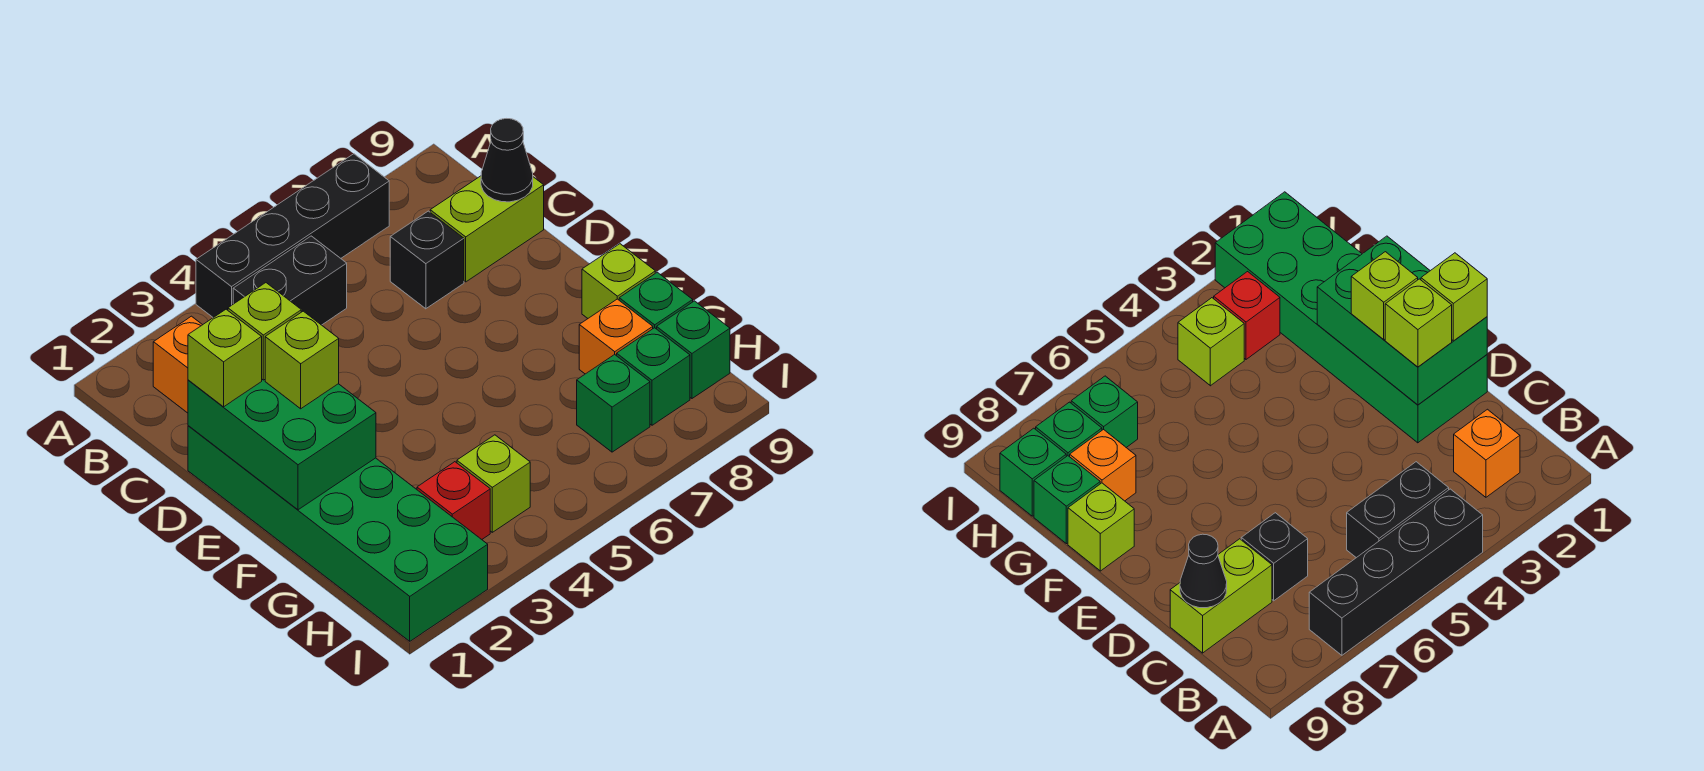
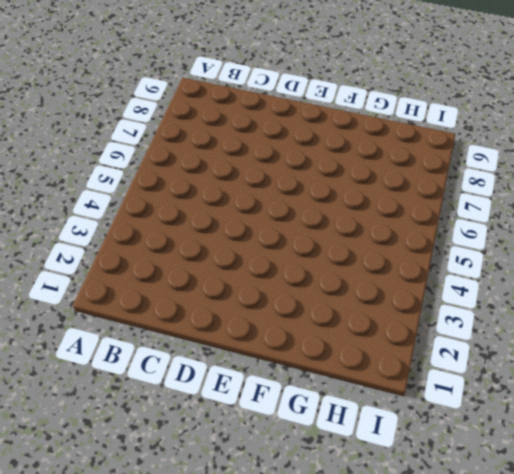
none -> black brick A4:A7 level 1
none -> orange brick B2 level 1
none -> black brick B4:B5 level 1

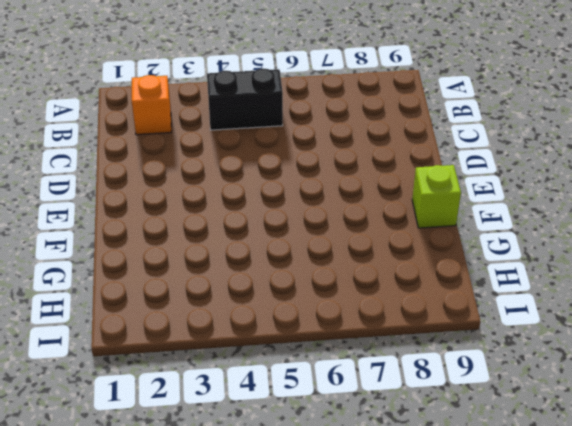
none -> black brick A4:A7 level 1
none -> black brick C7 level 1
none -> lime brick C8:C9 level 1

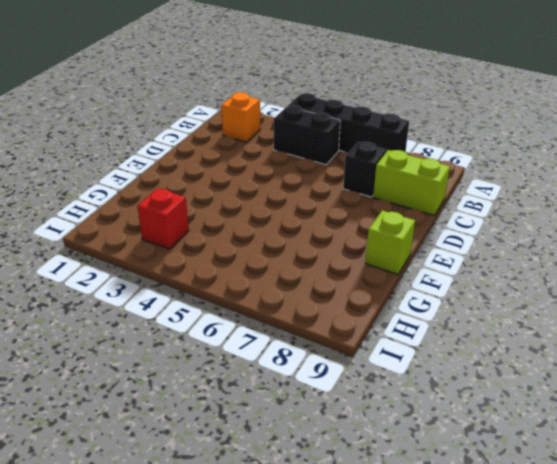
none -> green brick D1:I2 level 1
none -> orange brick G8 level 1
none -> green brick G9 level 1

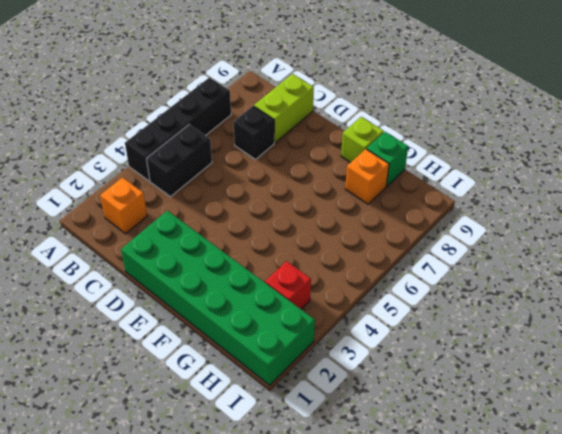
none -> lime brick H4 level 1
none -> green brick H7 level 1
none -> green brick H8 level 1

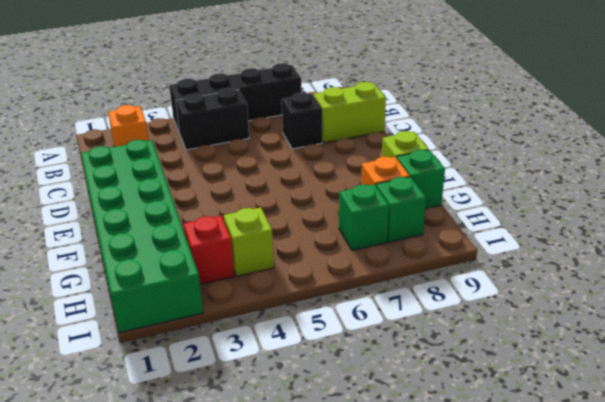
none -> green brick H9 level 1
none -> black cone C9 level 2
none -> green brick D1:F2 level 2

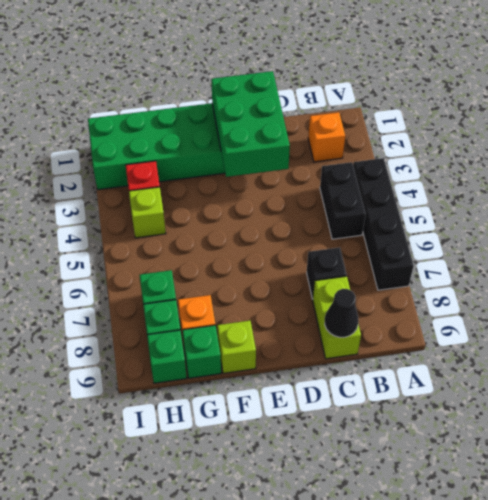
green brick D1:E3 level 2 -> green brick D1:F2 level 2
none -> lime brick D1 level 3
none -> lime brick D2 level 3
none -> lime brick E2 level 3

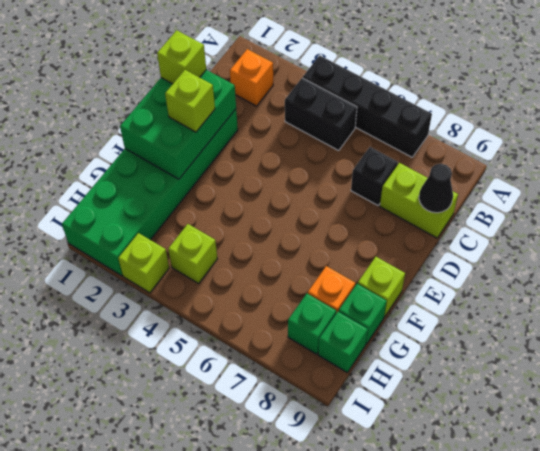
lime brick I3 level 1 -> lime brick D2 level 3
none -> red brick H3 level 1
none -> green brick H7 level 1

